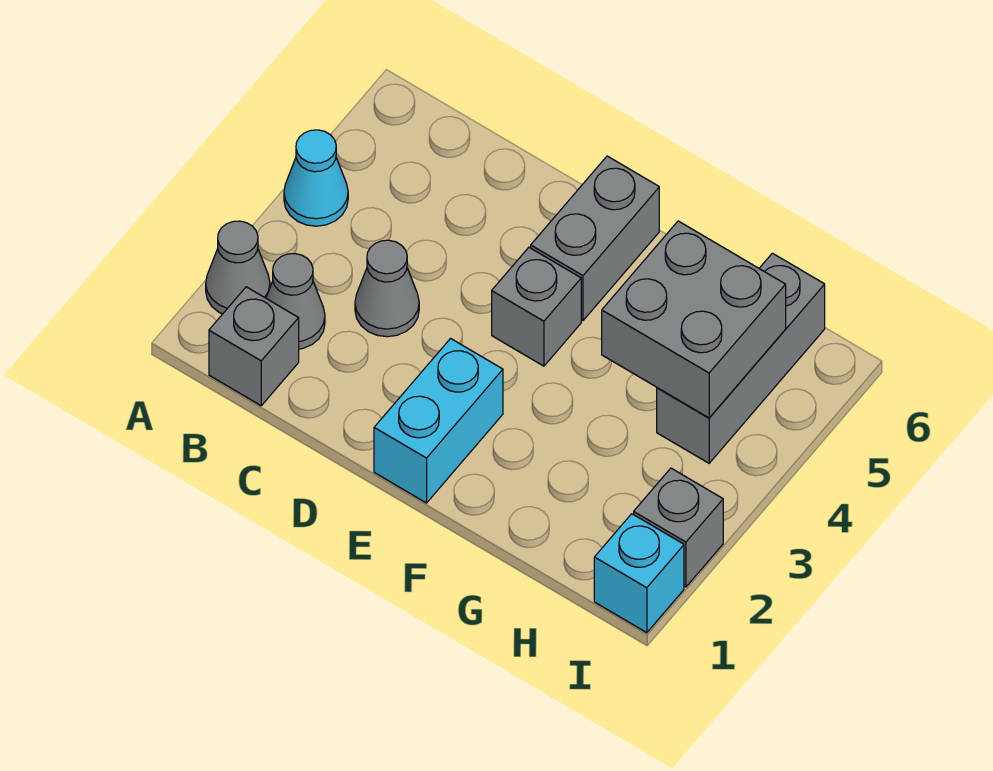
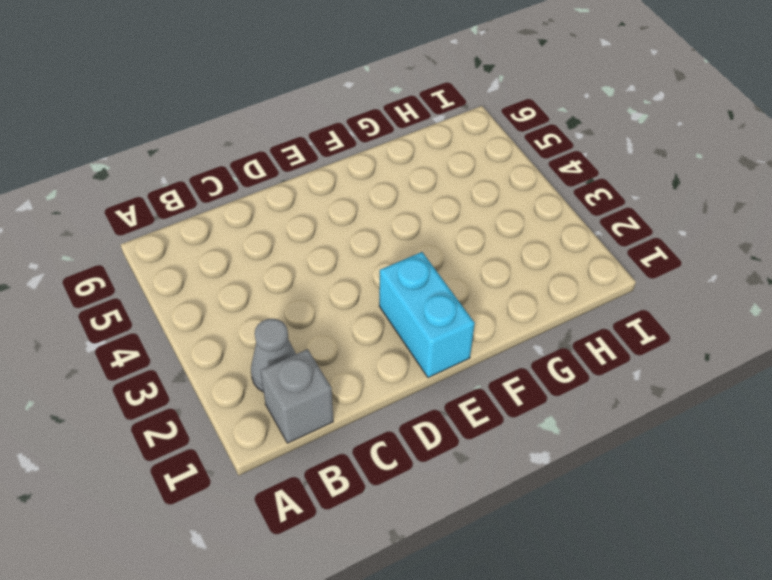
none -> grey cone A2 level 1
none -> cyan cone A4 level 1
none -> grey cone C3 level 1

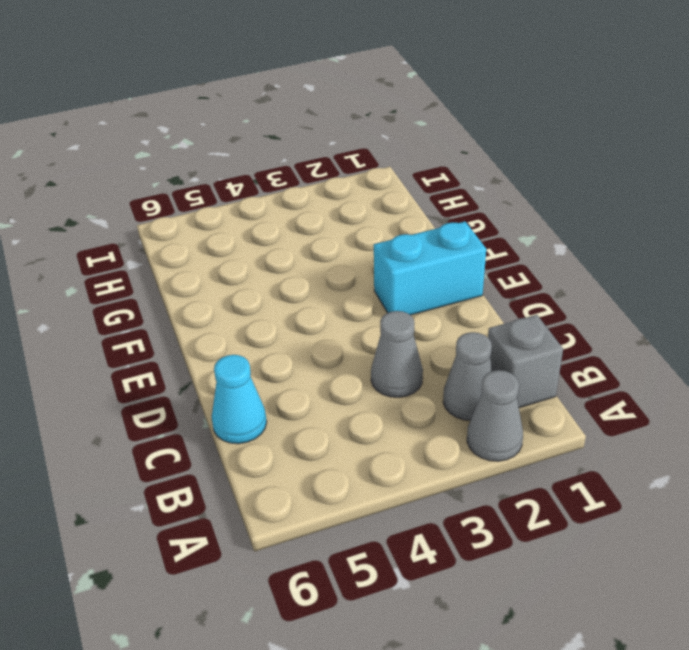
cyan cone C6 level 1 -> cyan cone A4 level 1
none -> grey brick E4 level 1
none -> grey brick E5:E6 level 1
none -> grey brick H4:H6 level 1

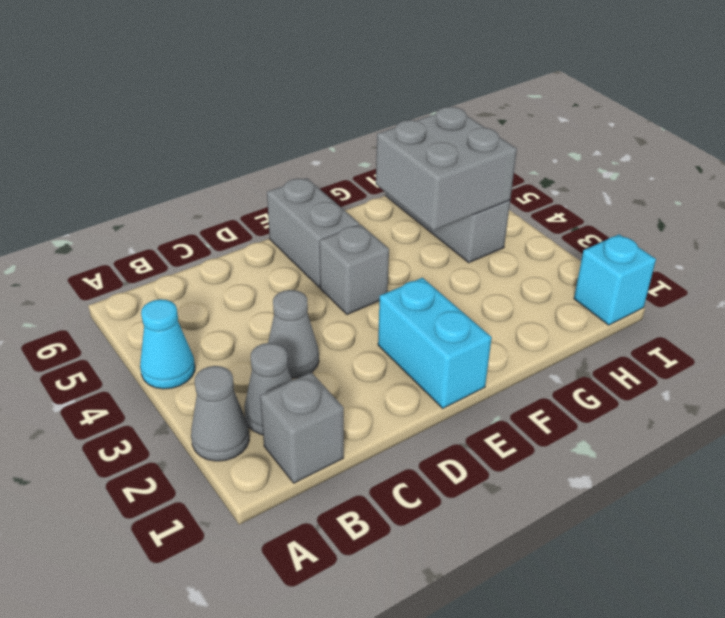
none -> grey brick I2 level 1

